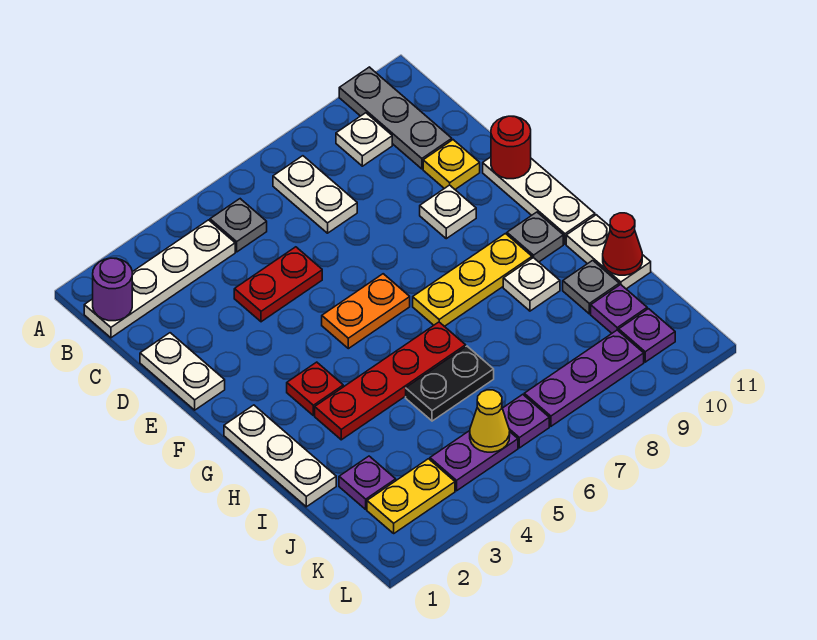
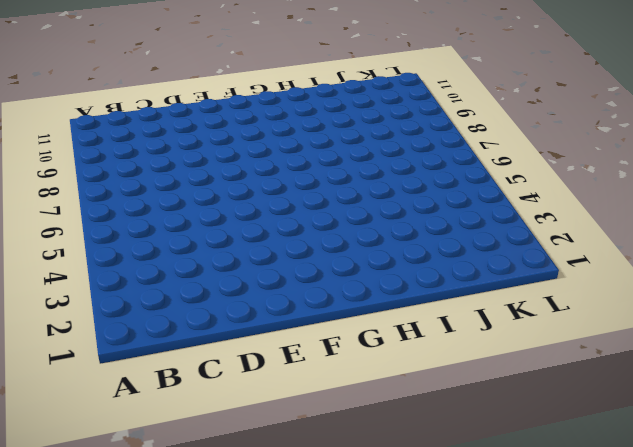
none -> grey plate A10:C10 level 1
none -> white plate B1:B4 level 1
none -> grey plate B5 level 1
none -> white plate B7:C7 level 1

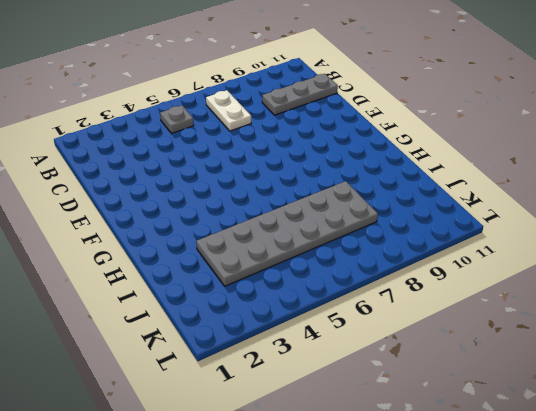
grey plate C9:C11 level 1 -> grey plate A10:C10 level 1
grey plate I3:J8 level 1 -> black plate I5:I6 level 1
none -> white plate B1:B4 level 1
none -> white plate B9 level 1
none -> white plate D1:E1 level 1
none -> red plate D4:D5 level 1

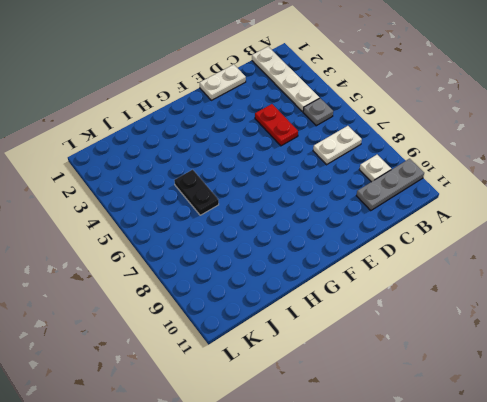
none -> yellow plate D10 level 1
none -> white plate E9 level 1
none -> white plate E11:G11 level 1
none -> orange plate F5:F6 level 1

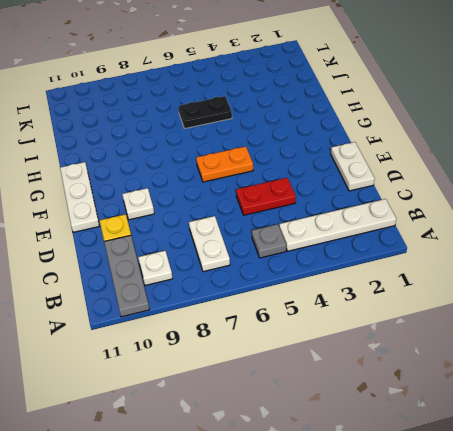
none -> white plate G1:I1 level 1
none -> red plate G3 level 1
none -> yellow plate G7:G9 level 1
none -> grey plate G10 level 1

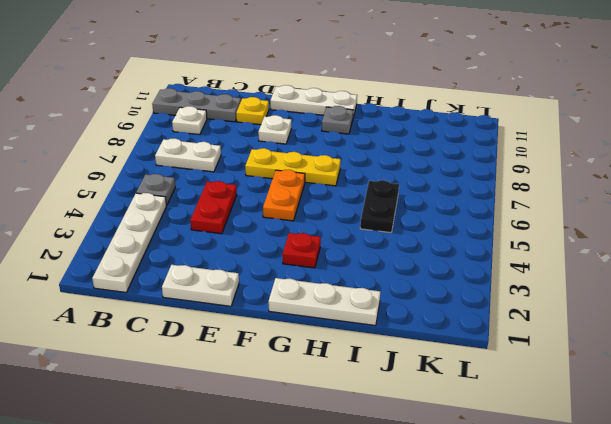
yellow plate E7:G7 level 1 -> yellow plate G7:G9 level 1
none -> red plate H3:H6 level 1
none -> white plate H9 level 1
none -> white plate H11:I11 level 1
none -> grey plate I10 level 1

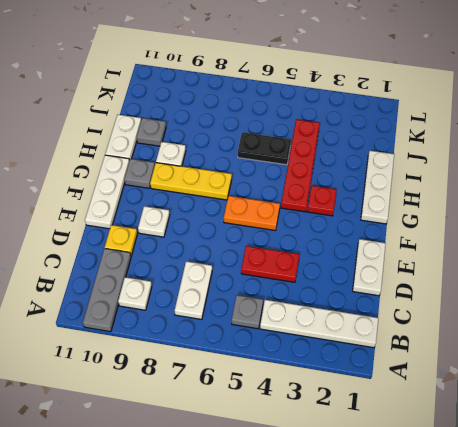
red plate G4:J4 level 1 -> red plate H3:H6 level 1
none -> purple plate J2 level 1
none -> purple plate J10 level 1
none -> yellow plate K2:K3 level 1
none -> purple plate K4:K5 level 1

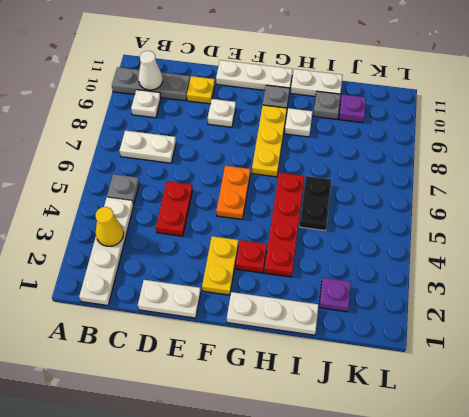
yellow cone B3 level 2 -> yellow cone K5 level 2
white cone B10 level 2 -> none
yellow plate F2:F3 level 1 -> yellow plate K2:K3 level 1
none -> purple plate K4:K5 level 1
none -> purple plate K6 level 1
none -> purple plate K7:K9 level 1
none -> purple plate K10 level 1

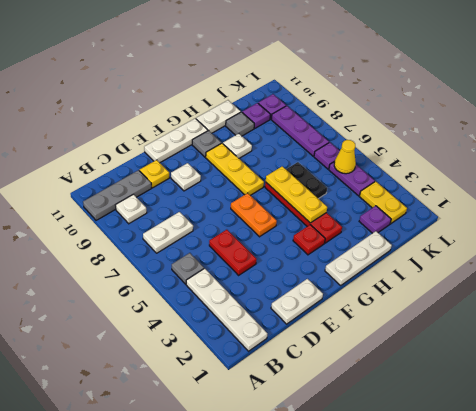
yellow plate H4:H6 level 2 -> none
none -> purple round brick B1 level 2
none -> red round brick E11 level 2
none -> red cone I11 level 2

